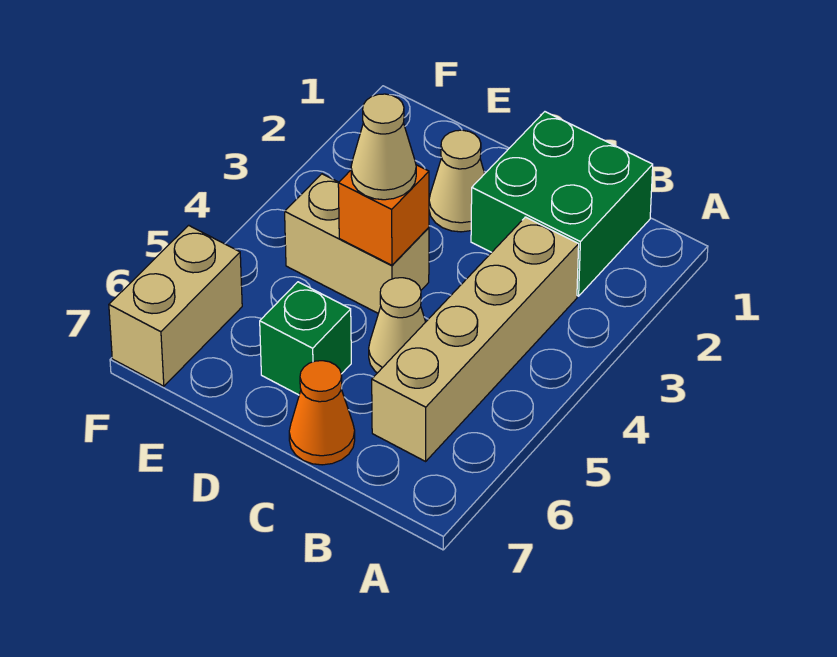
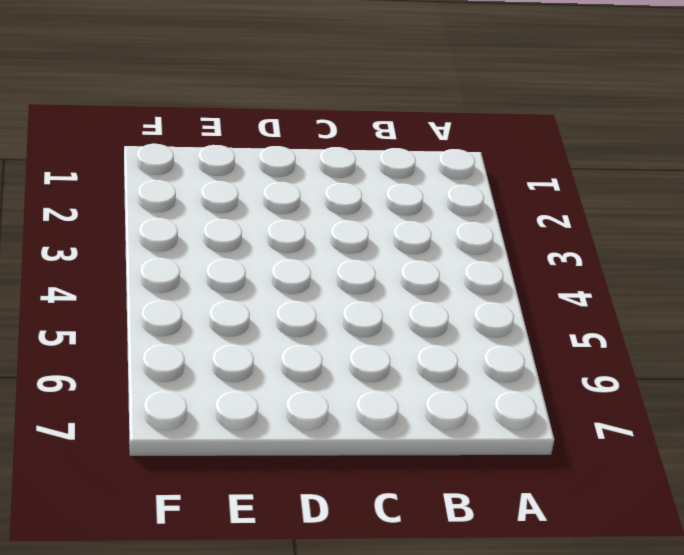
none -> green brick B1:C2 level 1
none -> tan brick B3:B6 level 1

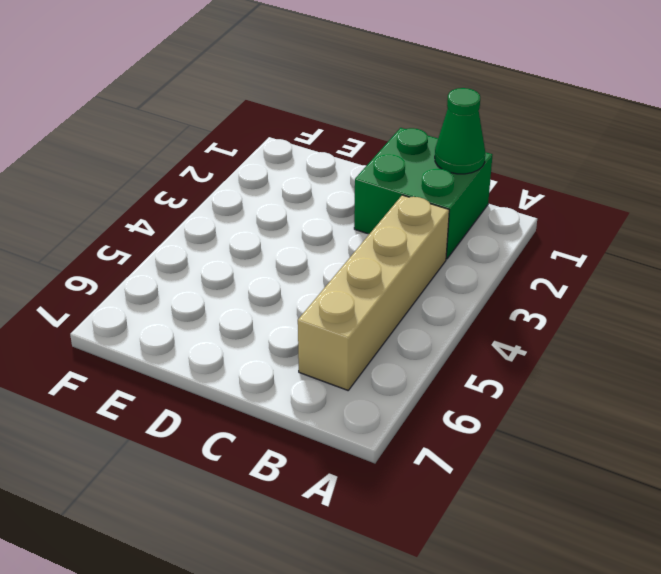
green cone B1 level 2 -> none
none -> tan cone C5 level 1
none -> orange cone C7 level 1

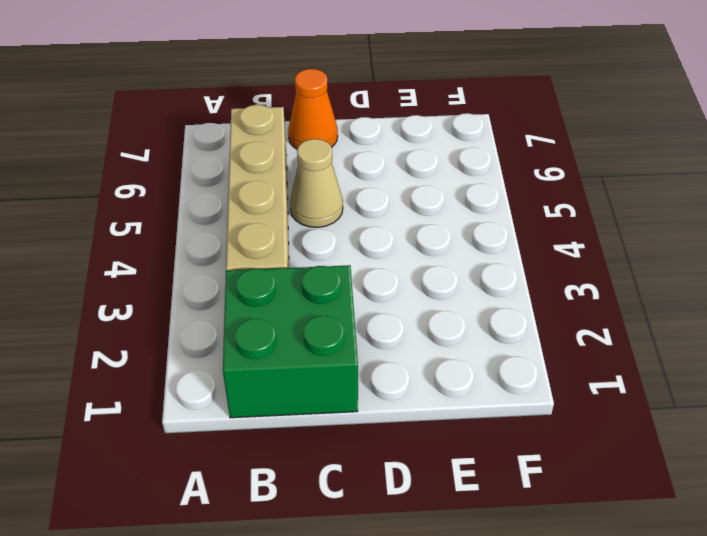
none -> tan cone D2 level 1
none -> tan brick D4:E4 level 1

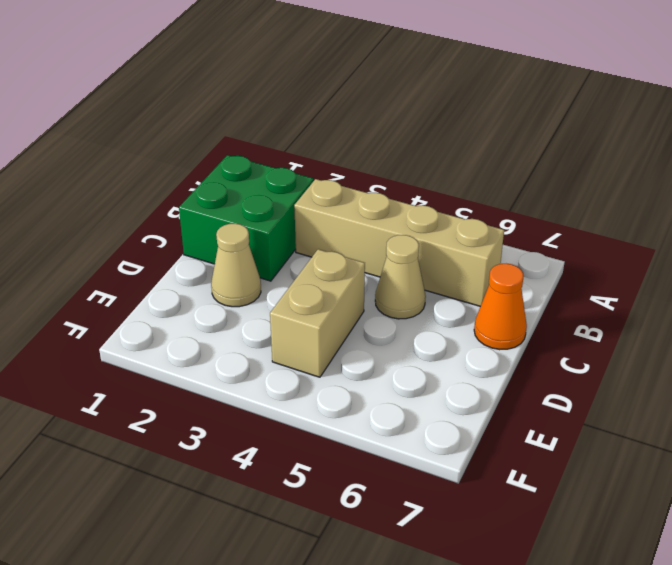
none -> green brick D6 level 1
none -> tan brick F6:F7 level 1

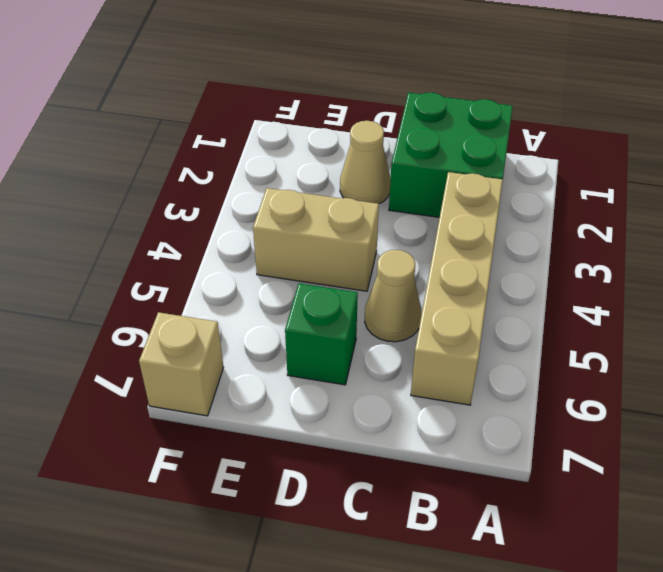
tan brick F7 level 1 -> tan brick F6:F7 level 1
none -> orange cone C7 level 1
none -> orange brick D4 level 2

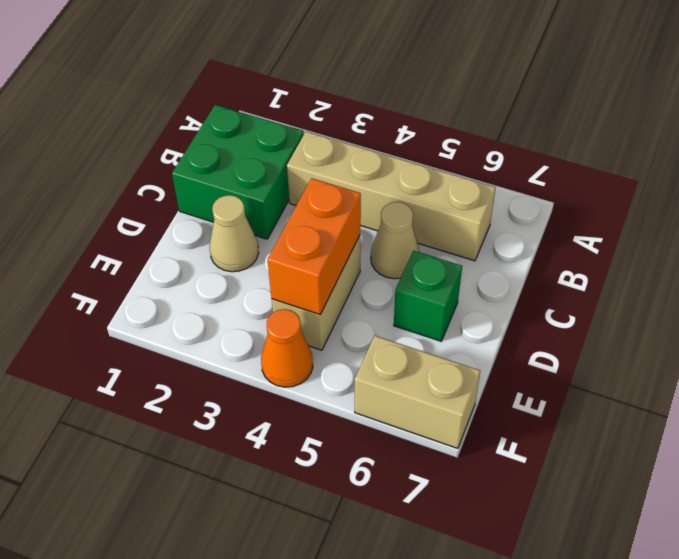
orange brick D4:E4 level 2 -> orange brick D4 level 2
orange cone F4 level 1 -> orange cone C7 level 1
none -> tan cone D4 level 3

